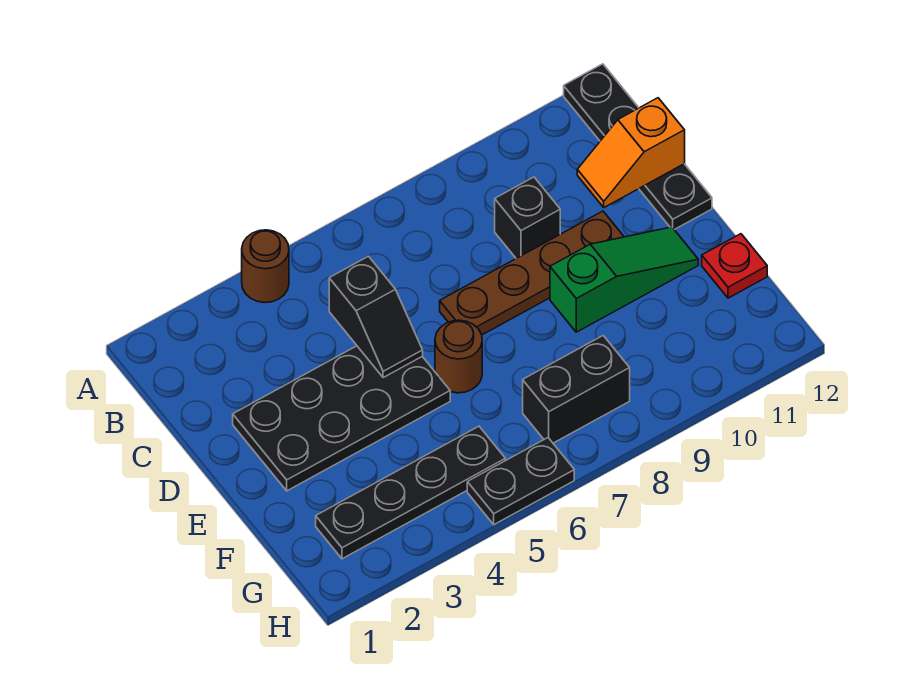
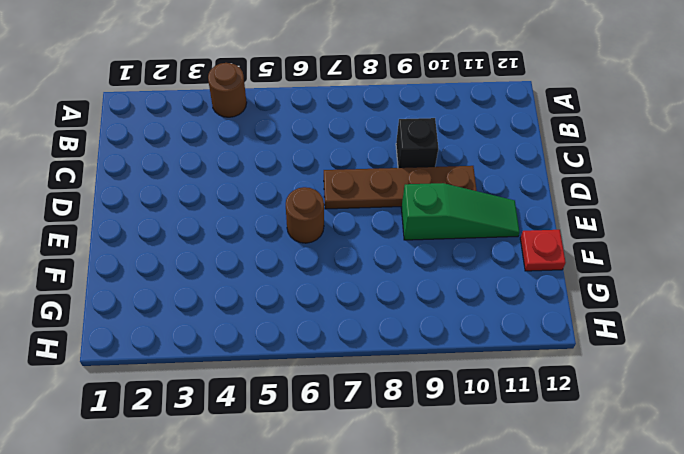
none -> black plate A12:D12 level 1
none -> black plate D2:E5 level 1
none -> black plate G2:G5 level 1

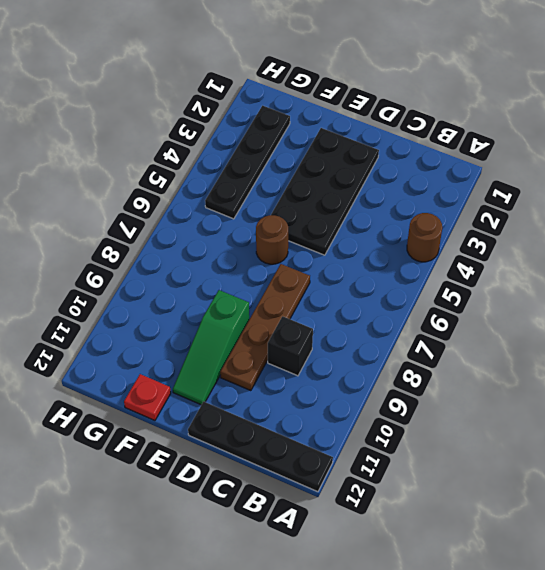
none -> black brick G7:G8 level 1
none -> black plate H5:H6 level 1
none -> black slope C5:D5 level 2 top C

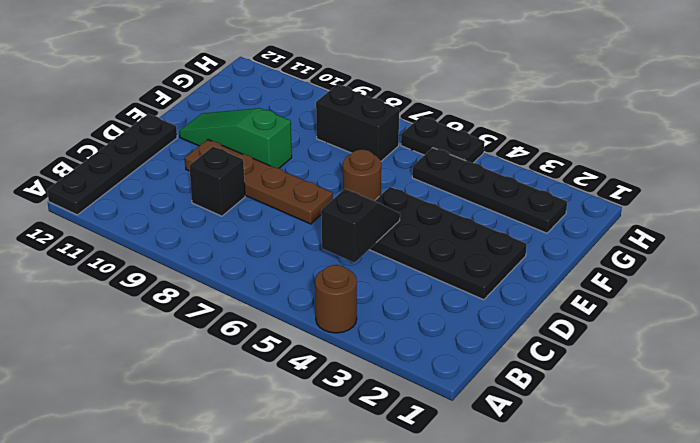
none -> red plate F12 level 1
none -> orange slope C11:C12 level 2 top 12

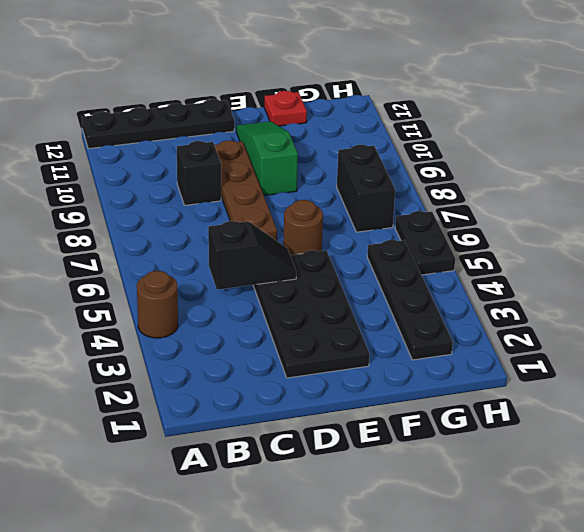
none -> orange slope C11:C12 level 2 top 12

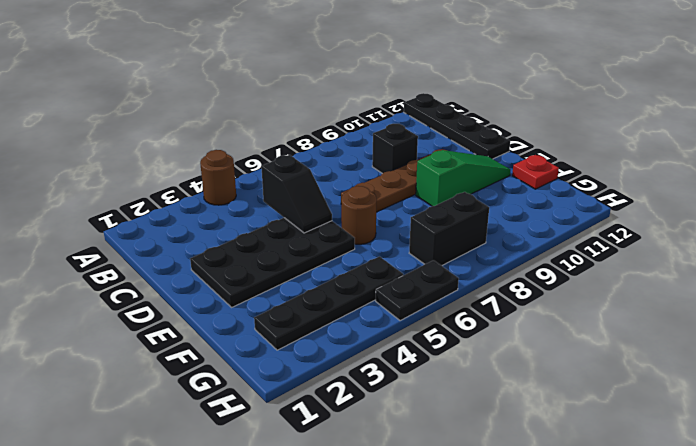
none -> orange slope C11:C12 level 2 top 12

